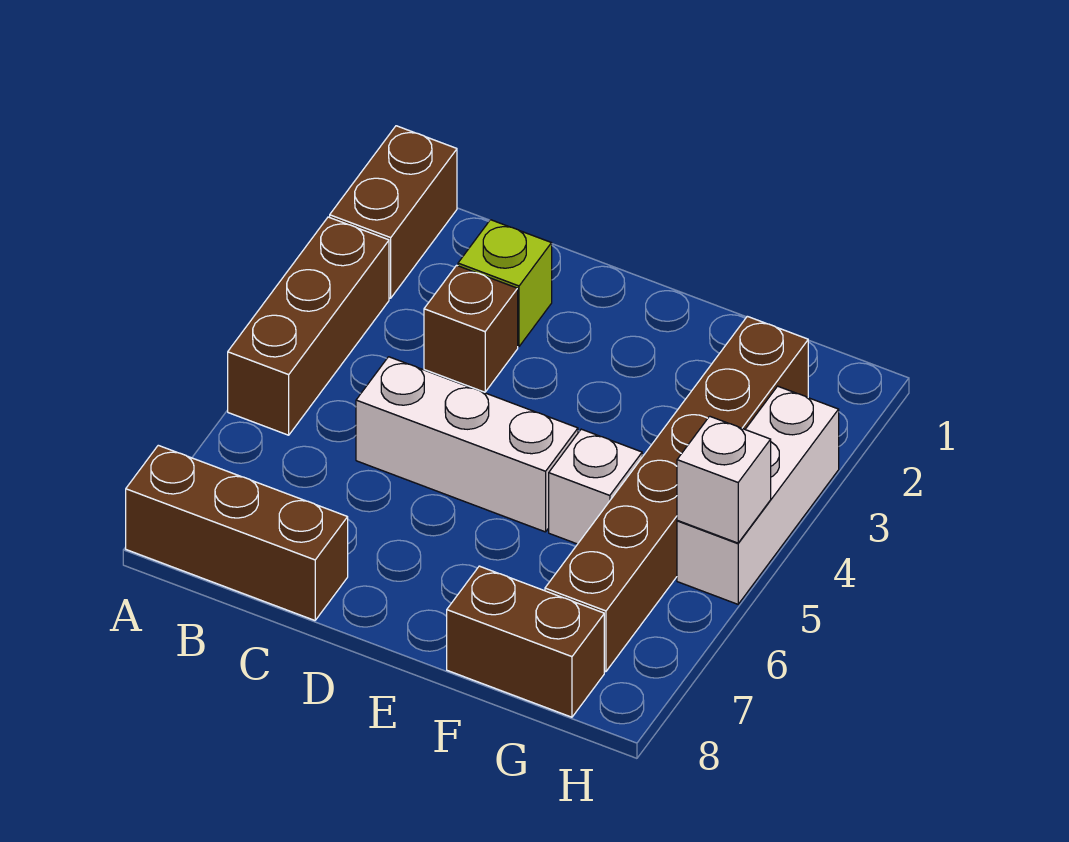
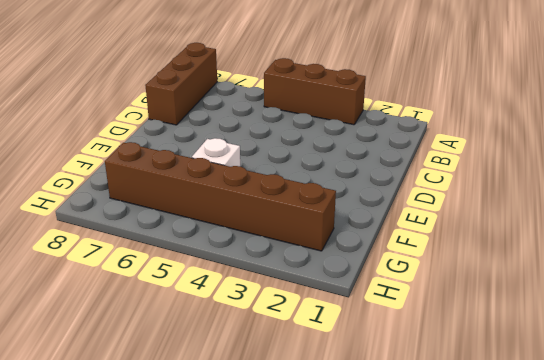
none -> brown brick A1:A2 level 1
none -> lime brick C2 level 1

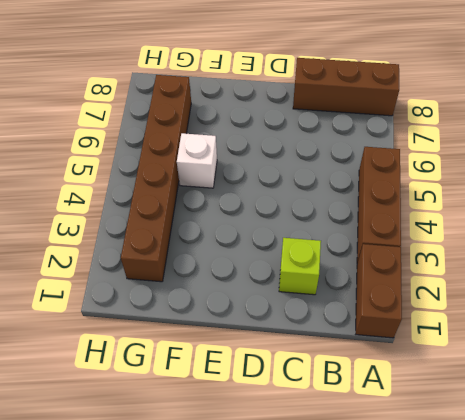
none -> brown brick C3 level 1
none -> white brick C5:E5 level 1

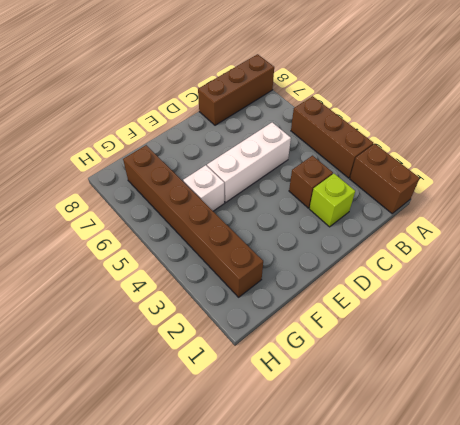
none -> brown brick F8:G8 level 1
none -> white brick H3:H5 level 1

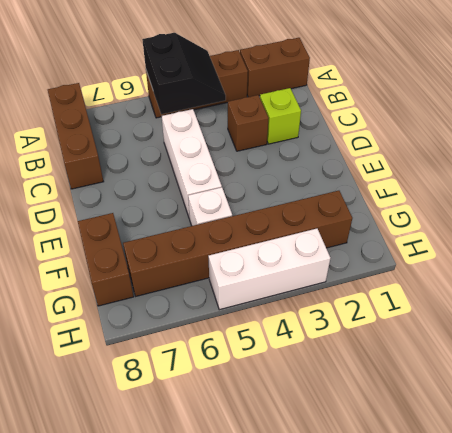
black slope A4:B5 level 2 top 5 -> none
none -> white brick H5 level 2

